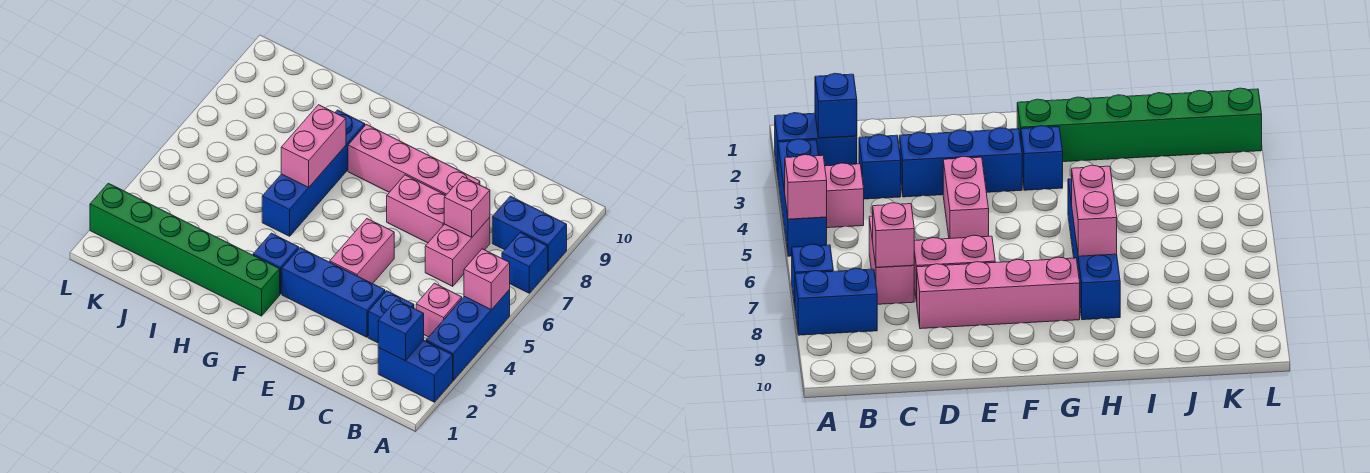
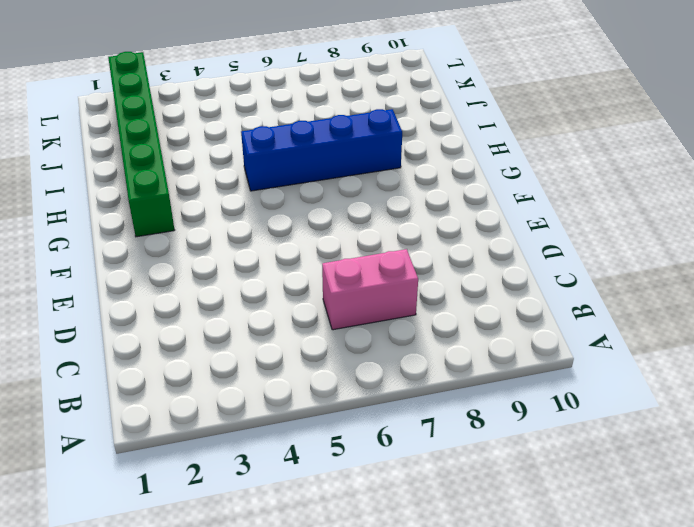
none -> blue brick A2:B2 level 1
none -> blue brick A3:A5 level 1
none -> blue brick A7 level 1

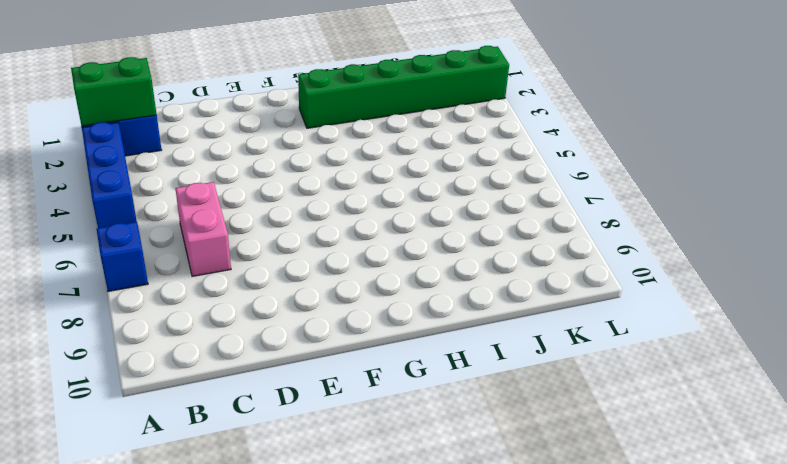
green brick A2:B2 level 2 -> blue brick B2 level 2
none -> blue brick A8:B8 level 1
none -> pink brick B4 level 1
none -> blue brick C3 level 1

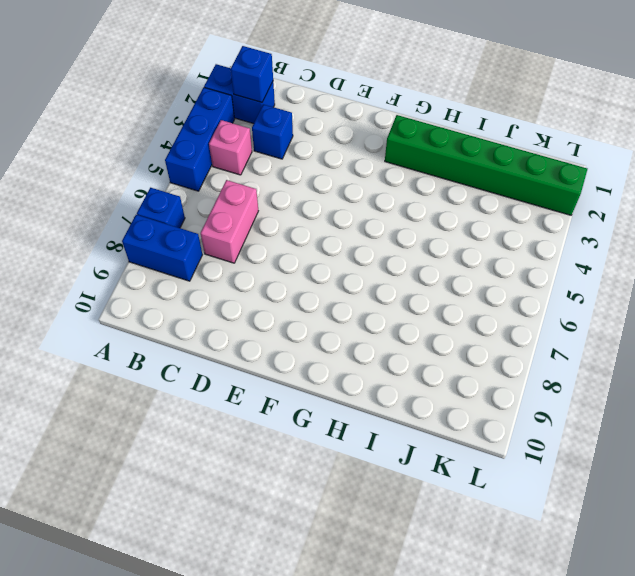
none -> blue brick D3:F3 level 1
none -> pink brick D7:E7 level 1
none -> pink brick D8:G8 level 1

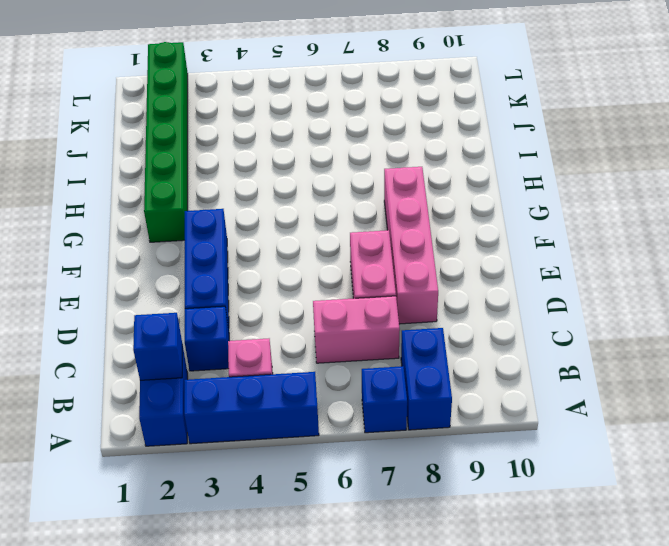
none -> pink brick E4:E5 level 1
none -> blue brick G3 level 1
none -> blue brick H5:H8 level 1

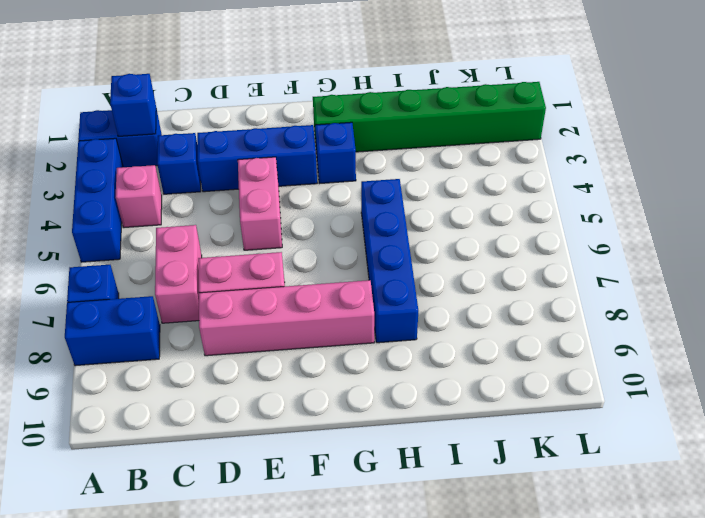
none -> pink brick A5 level 2
none -> pink brick C7 level 2
none -> pink brick H6:H7 level 2

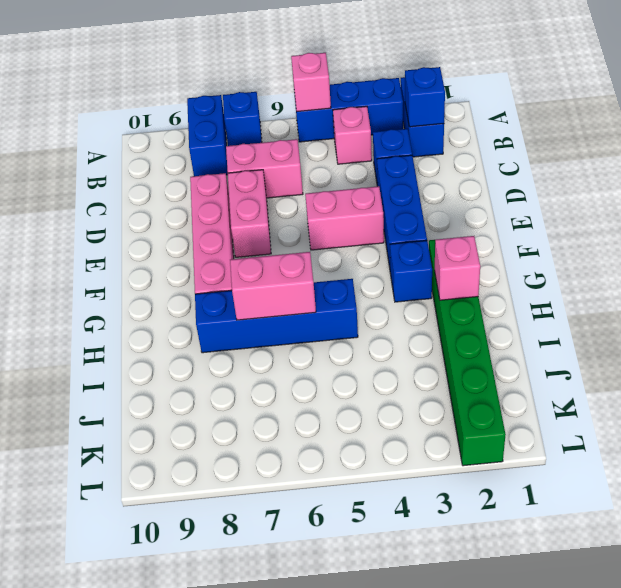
pink brick H2 level 2 -> pink brick C7 level 2

